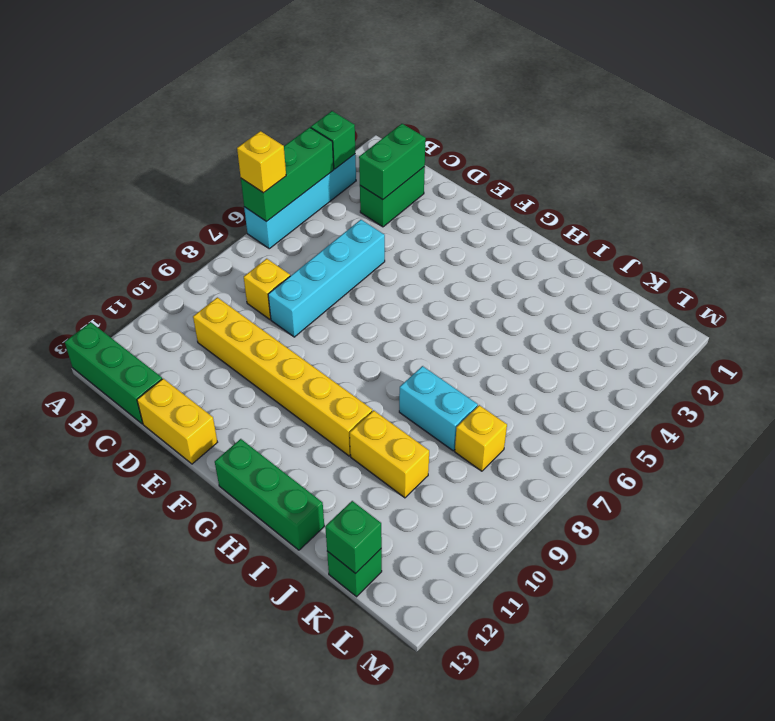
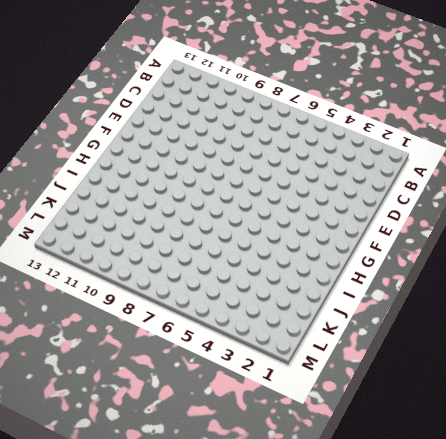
none -> cyan brick A3:A6 level 1
none -> green brick A13:C13 level 1
none -> green brick C2:C3 level 1

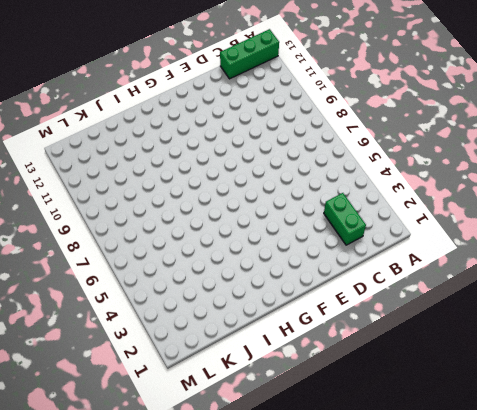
none -> cyan brick A3:A6 level 1
none -> yellow brick C8 level 1
none -> yellow brick C10:H10 level 1

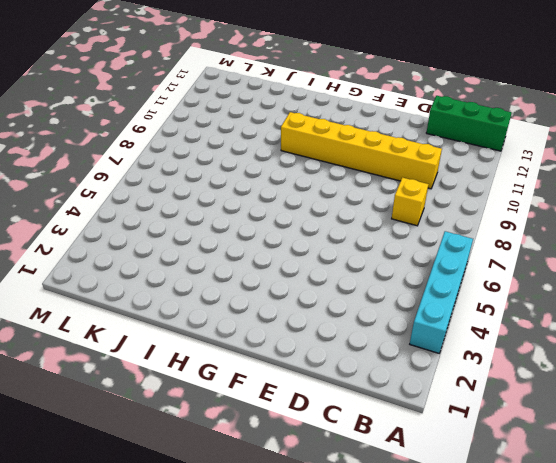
none -> green brick C2:C3 level 1
none -> cyan brick D5:D8 level 1
none -> yellow brick D13:E13 level 1

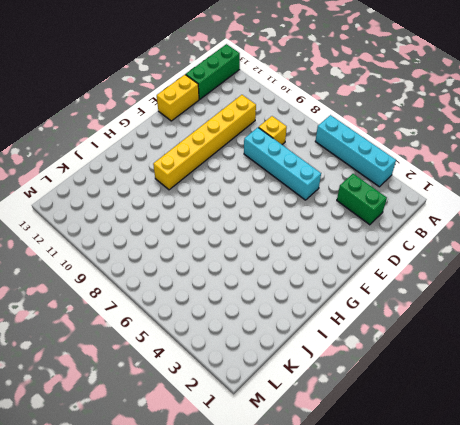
none -> green brick G13:I13 level 1
none -> cyan brick I8:J8 level 1
none -> yellow brick I10:J10 level 1

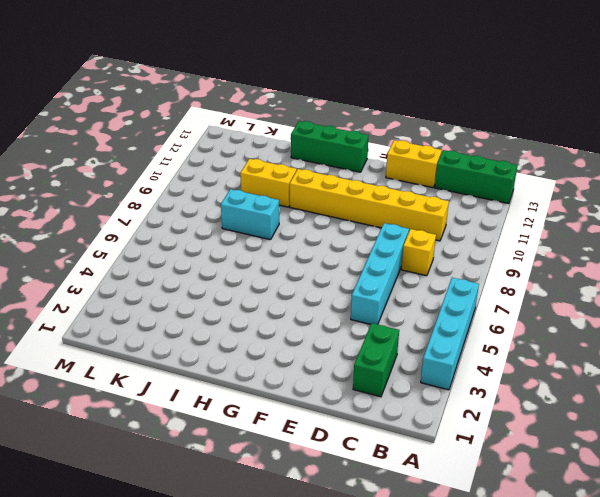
none -> yellow brick K8 level 1
none -> green brick K13 level 1
none -> green brick A3 level 2

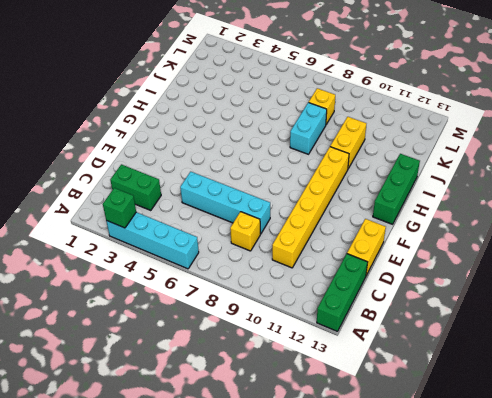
none -> green brick K13 level 1
none -> green brick A4:A6 level 2
none -> green brick C2:C3 level 2

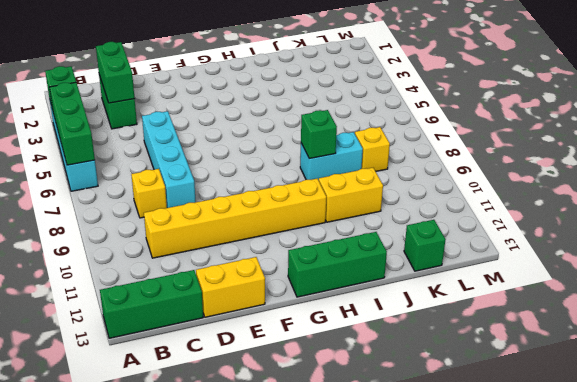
green brick I8 level 2 -> green brick K13 level 2
none -> yellow brick A6 level 3

